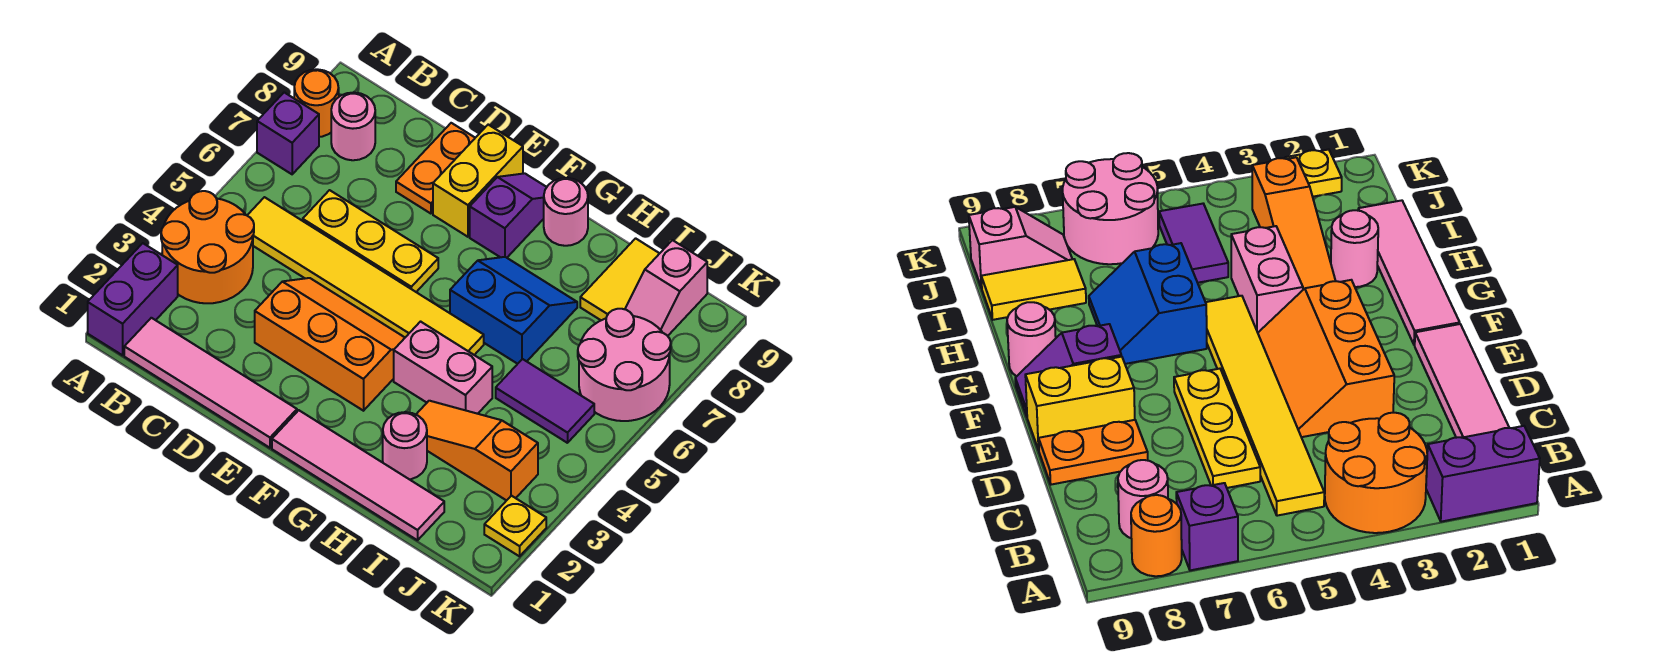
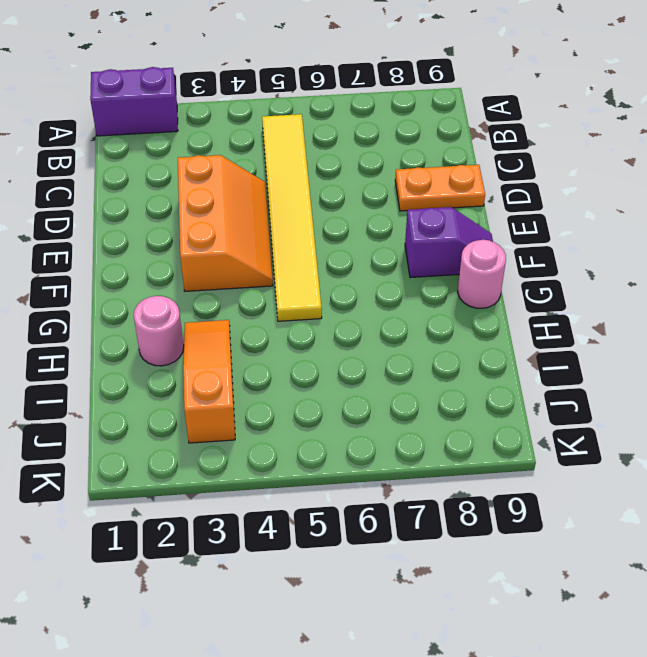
none -> orange round brick A3:B4 level 1
none -> purple brick A7 level 1
none -> orange round brick A8 level 1

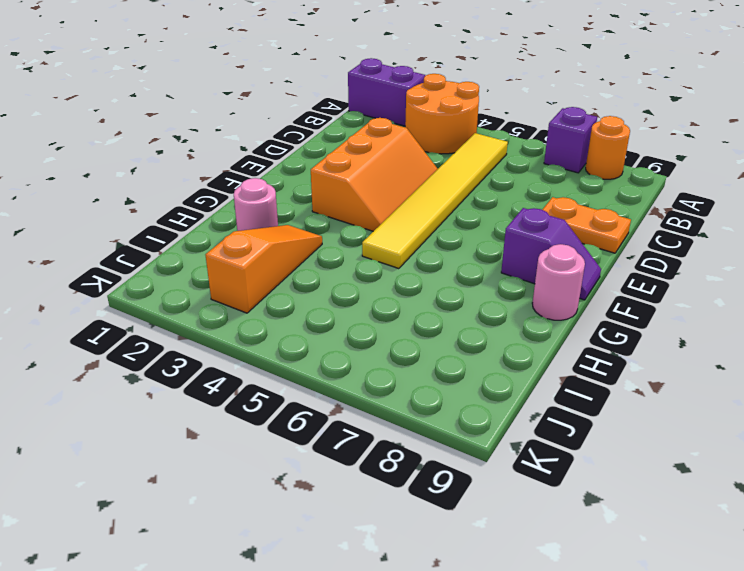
none -> pink tile B1:E1 level 1
none -> pink round brick B8 level 1
none -> yellow plate C6:E6 level 1

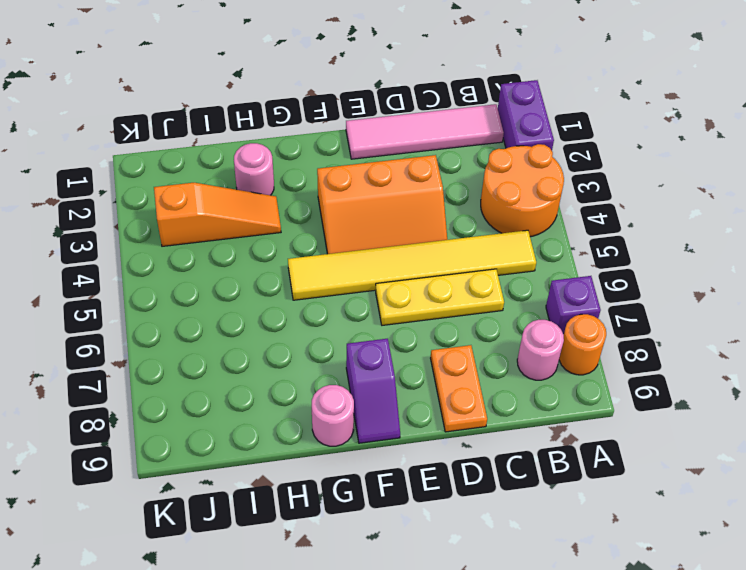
none -> yellow brick E8:E9 level 1
none -> pink tile F1:I1 level 1
none -> pink brick G4:H4 level 1

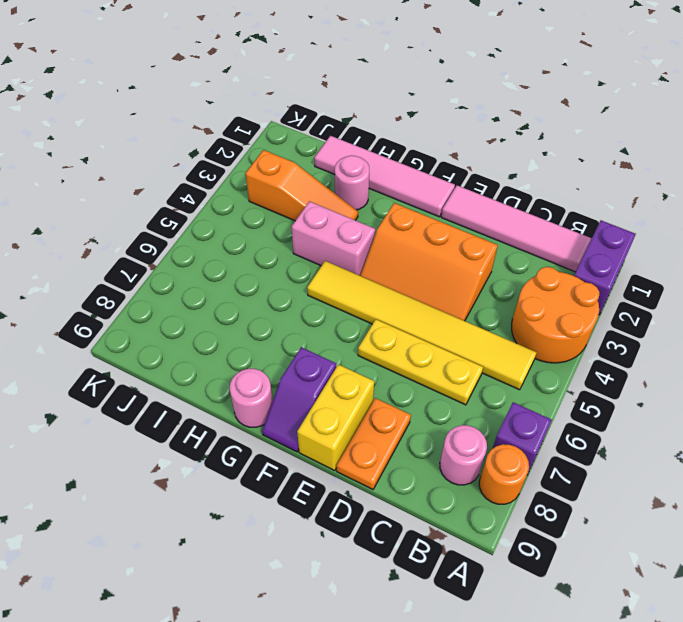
none -> blue slope G6:H7 level 1 top 6
none -> purple tile I5:J5 level 1
none -> yellow tile I8:I9 level 1

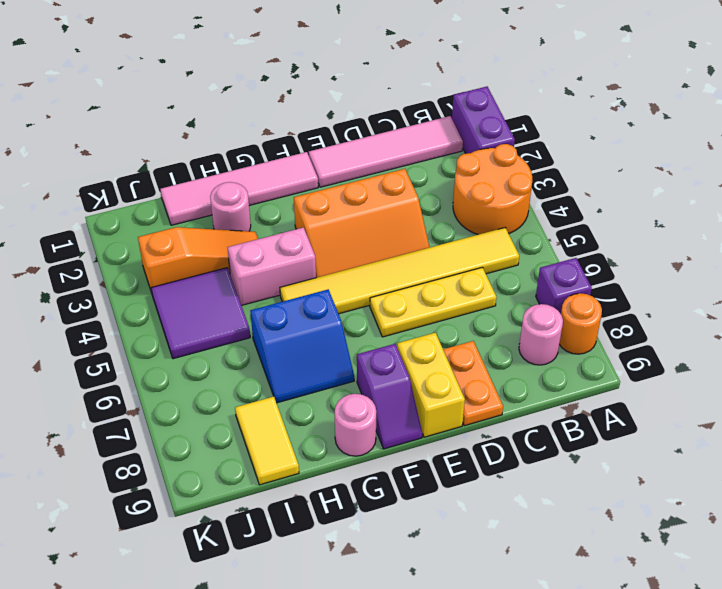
purple tile I4:J5 level 1 -> purple tile I5:J5 level 1
none -> pink round brick J6:K7 level 1
none -> pink slope J8:J9 level 1 top 9
none -> yellow plate K2 level 1

